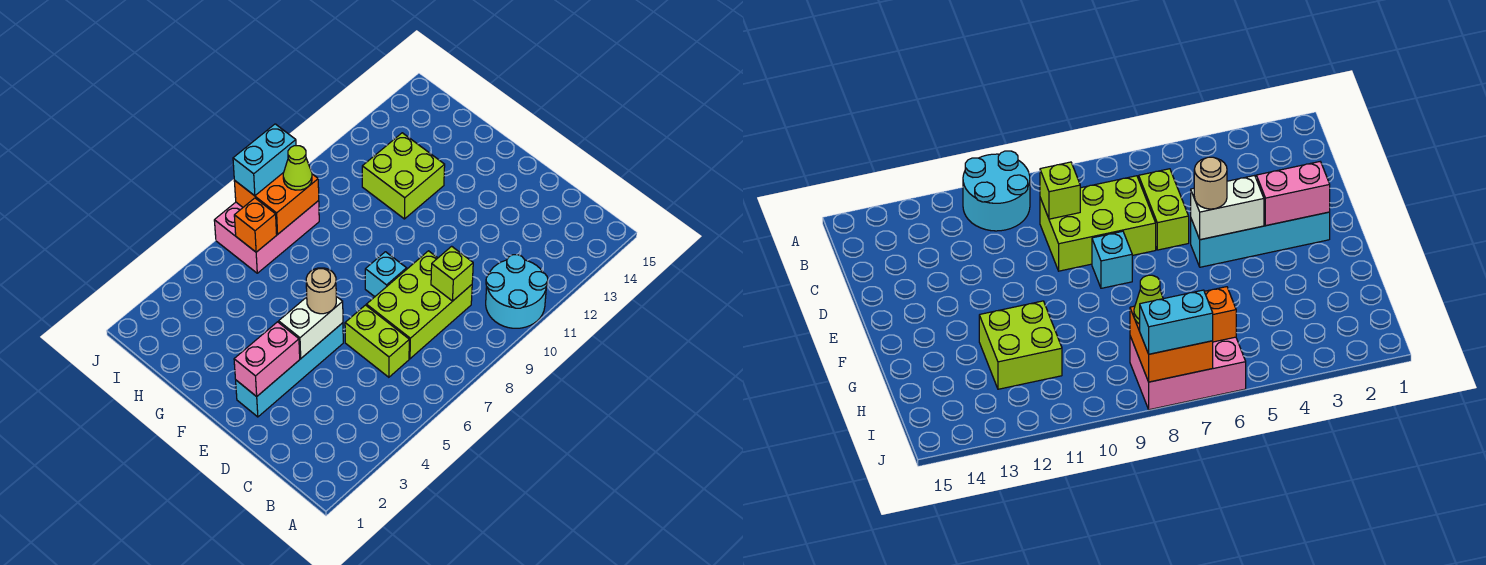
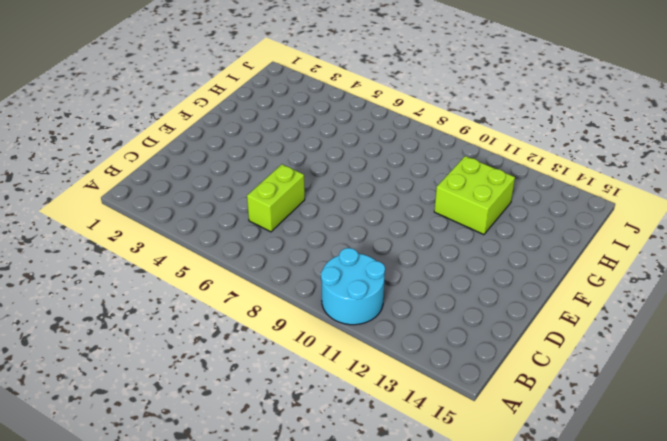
none -> lime brick C7:D9 level 1
none -> cyan brick E2:E5 level 1
none -> cyan brick E8 level 1

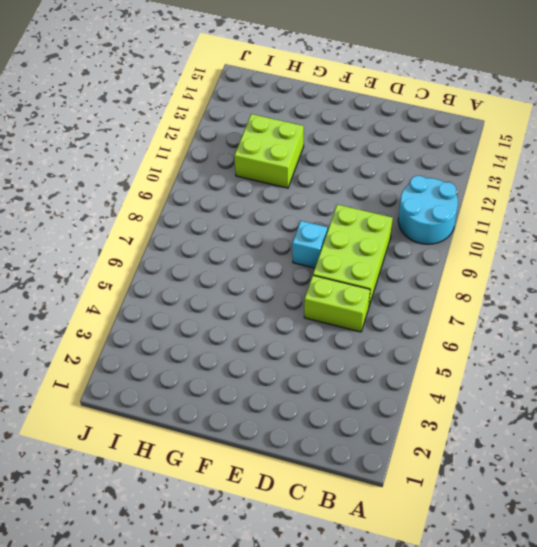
none -> cyan brick E2:E5 level 1
none -> pink brick I6:J8 level 1
none -> lime brick C9 level 2

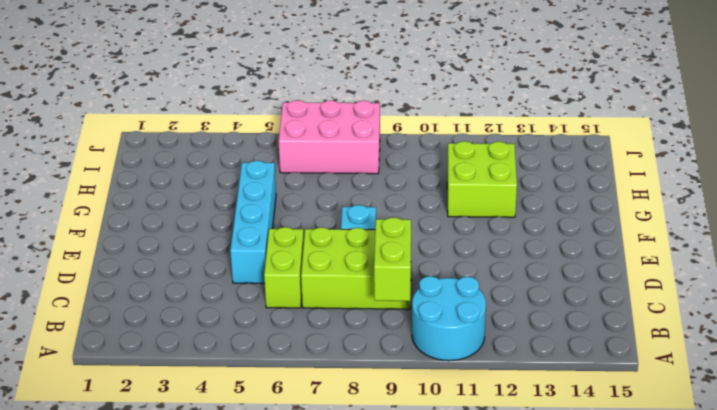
lime brick B9:C9 level 2 -> lime brick C9 level 2
cyan brick D5:G5 level 1 -> cyan brick E2:E5 level 1
none -> pink brick E2:E3 level 2
none -> white brick E4:E5 level 2
none -> orange brick I6 level 2

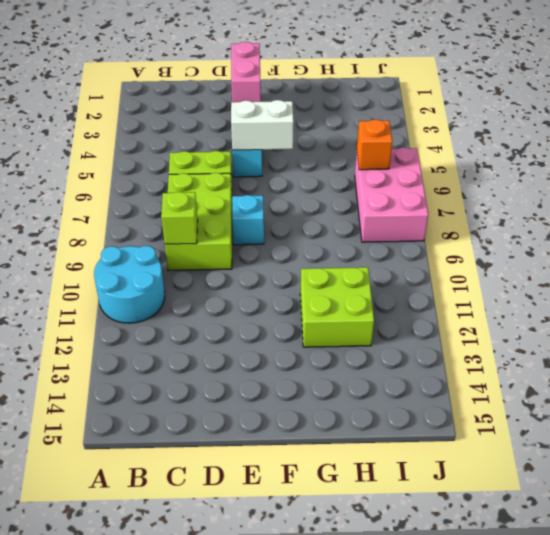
white brick E5:F5 level 2 -> white brick E4:E5 level 2
none -> orange brick I7:J8 level 2
none -> tan round brick E5 level 3
none -> lime cone I8 level 3

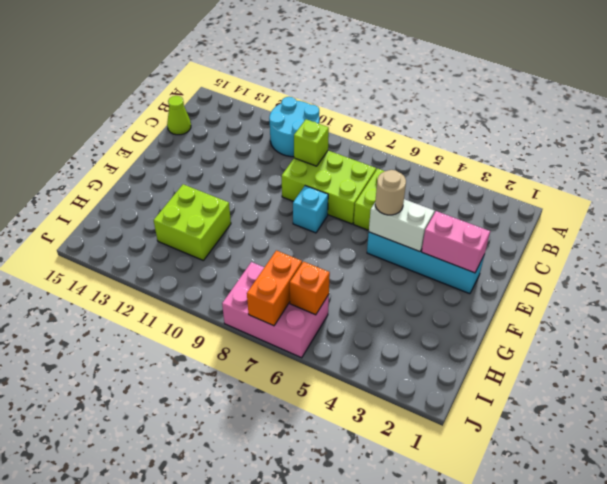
lime cone C15 level 1 -> lime cone I8 level 3
orange brick I7:J7 level 2 -> orange brick I7:J8 level 2
none -> cyan brick J7:J8 level 3

